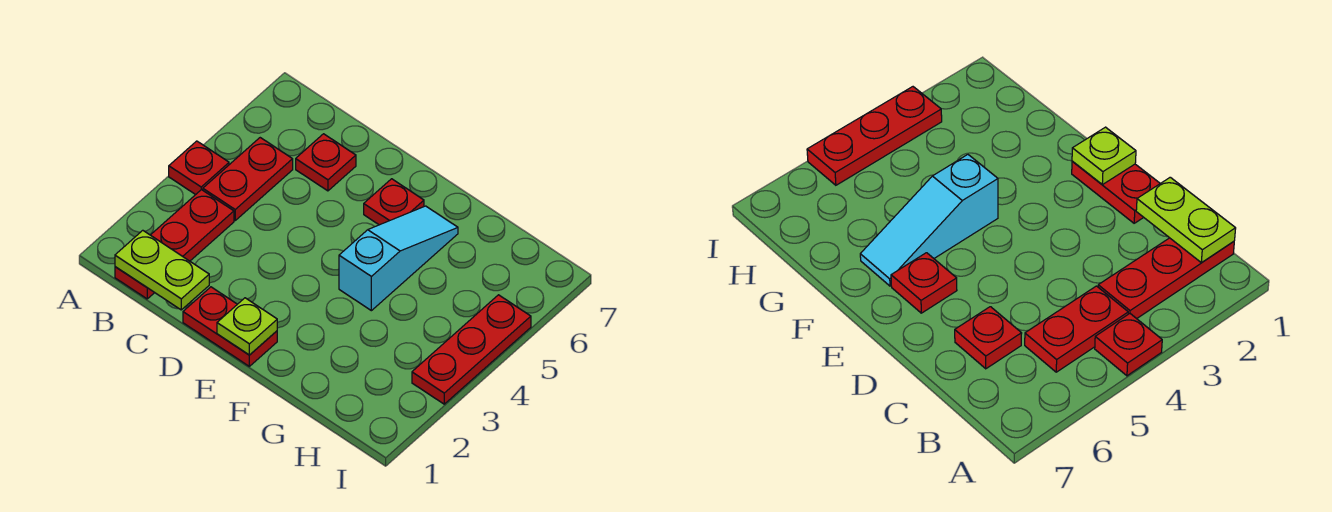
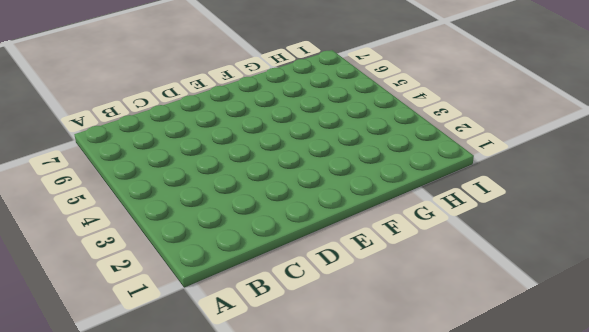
none -> red plate A4 level 1
none -> red plate B1:B3 level 1

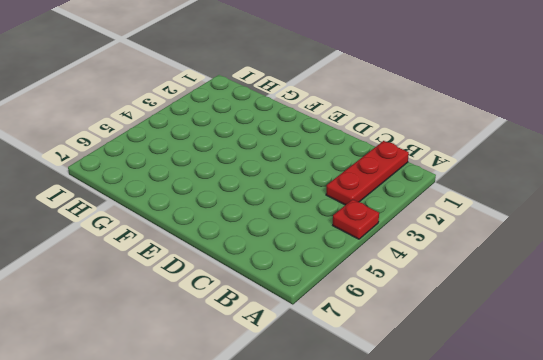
none -> red plate B4:B5 level 1
none -> red plate C6 level 1

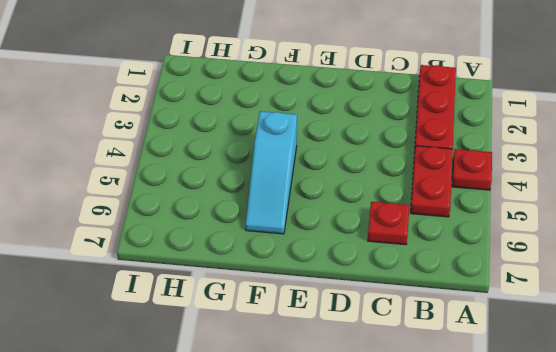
none -> red plate D1:E1 level 1
none -> red plate E6 level 1

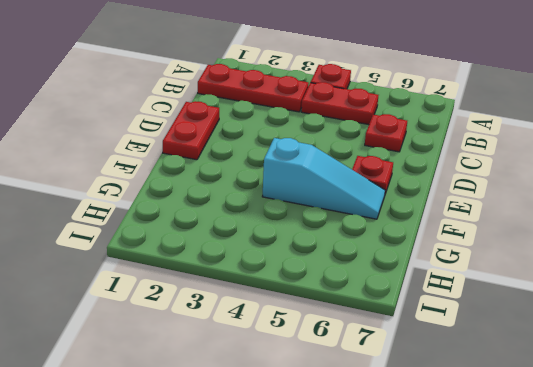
none -> red plate I3:I5 level 1
none -> lime plate B1:C1 level 2

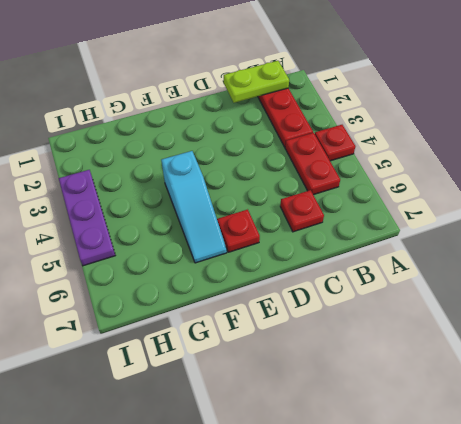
purple plate I3:I5 level 1 -> red plate I3:I5 level 1
none -> red plate D1:E1 level 1
none -> lime plate E1 level 2

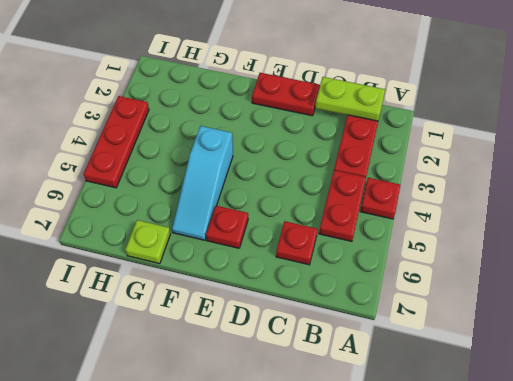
lime plate G7 level 1 -> lime plate E1 level 2

